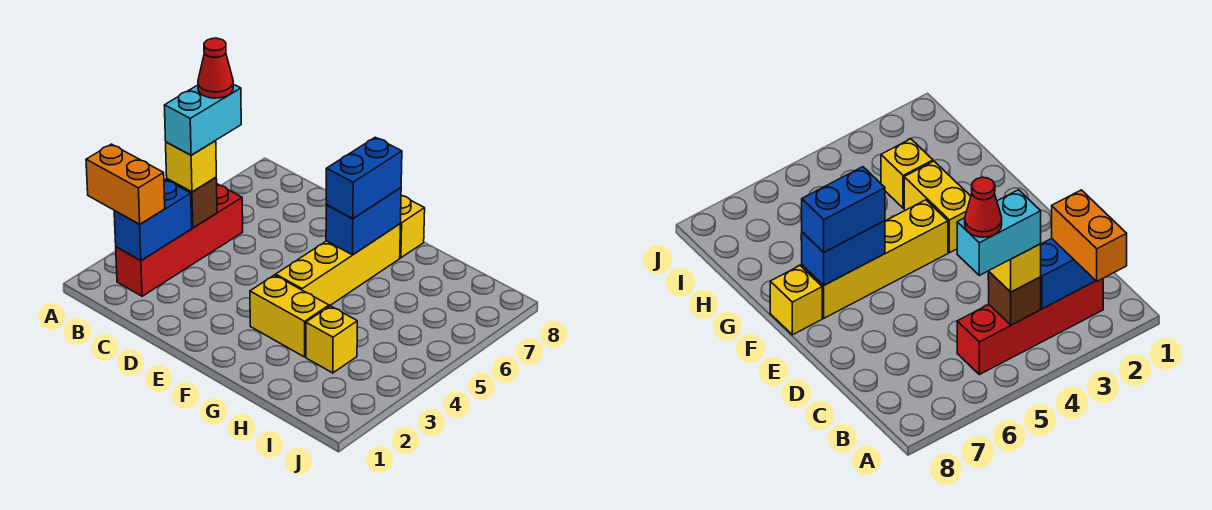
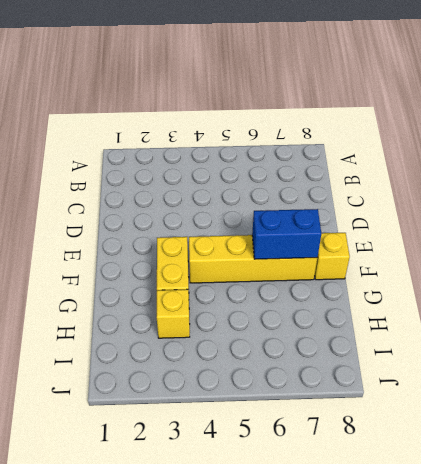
none -> red brick B2:B5 level 1
none -> blue brick B2:B3 level 2
none -> brown brick B4 level 2

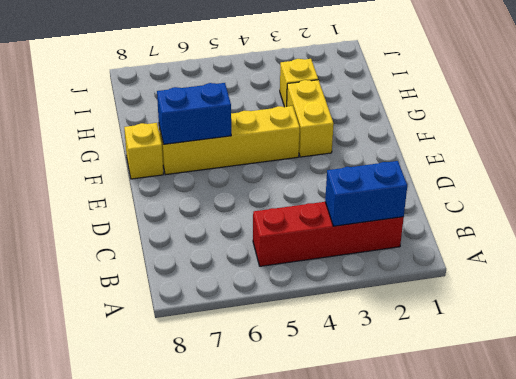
none -> brown brick B4 level 2
none -> orange brick A2:B2 level 3
none -> yellow brick B4 level 3

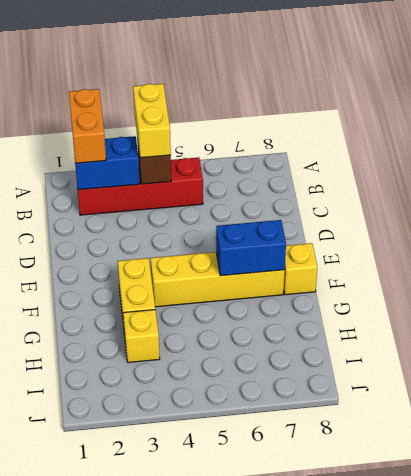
yellow brick A4:B4 level 3 -> yellow brick B4 level 3
none -> blue brick F6:F7 level 3
none -> cyan brick B4:B5 level 4
none -> red cone B5 level 5

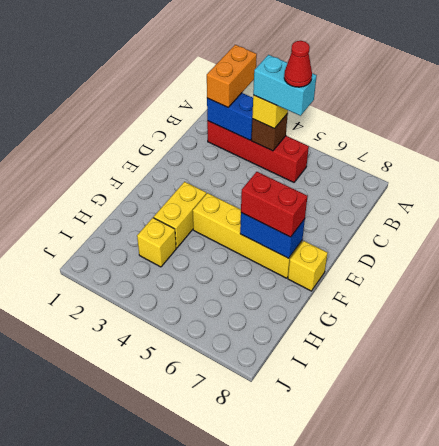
red brick F6:F7 level 3 -> blue brick F6:F7 level 3

